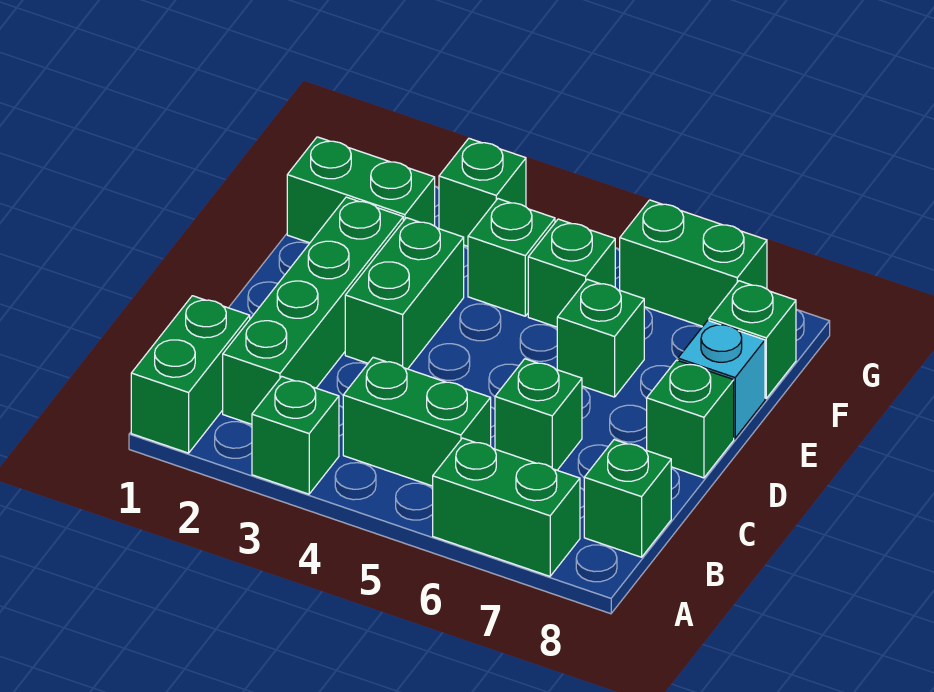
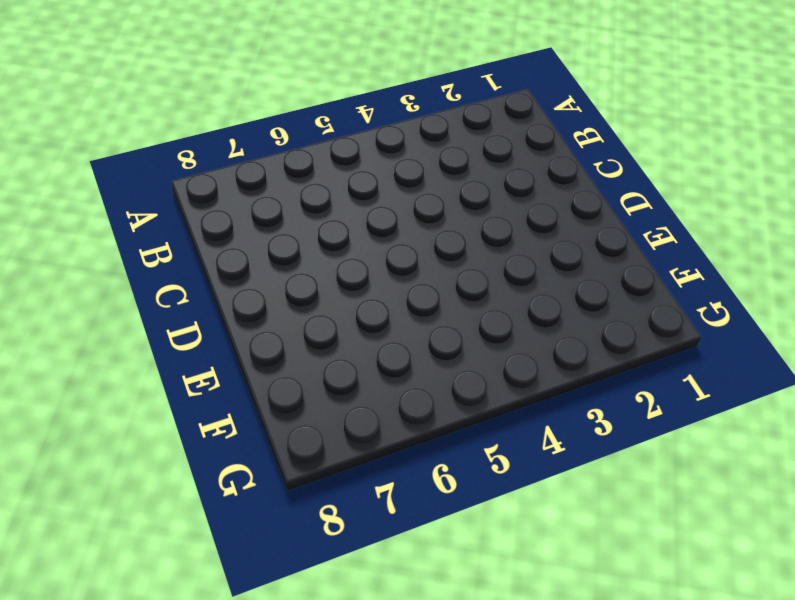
none -> green brick A1:B1 level 1
none -> green brick A3 level 1
none -> green brick A6:A7 level 1

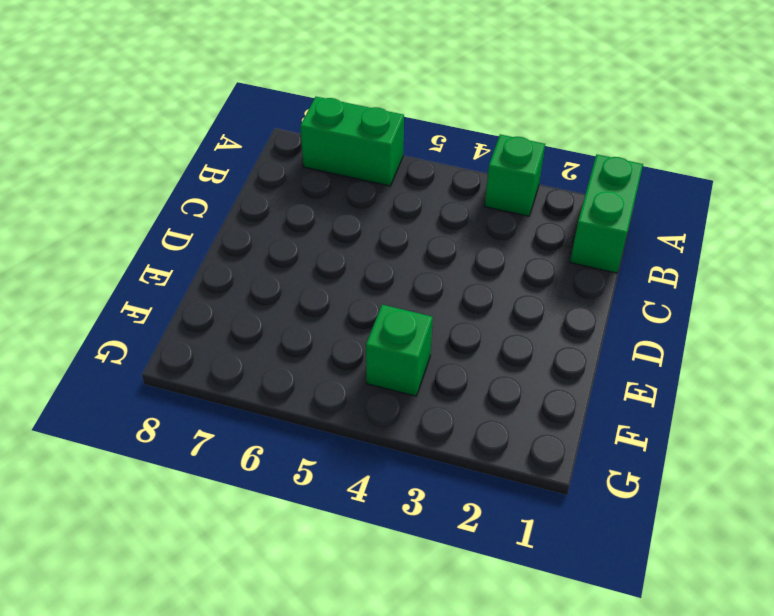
none -> green brick B2:E2 level 1
none -> green brick B4:B5 level 1
none -> green brick B8 level 1

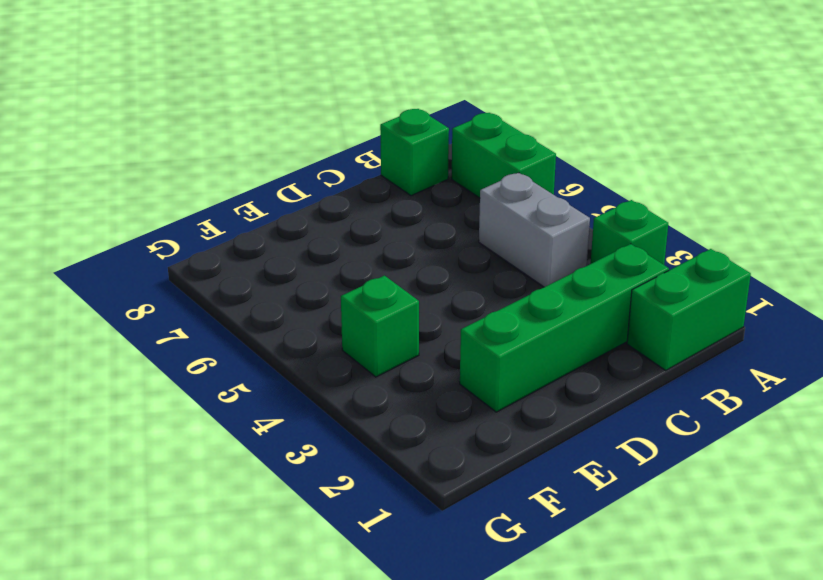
grey brick B4:B5 level 1 -> green brick B4:B5 level 1
none -> green brick C6 level 1
none -> green brick D3:E3 level 1
none -> green brick D8 level 1

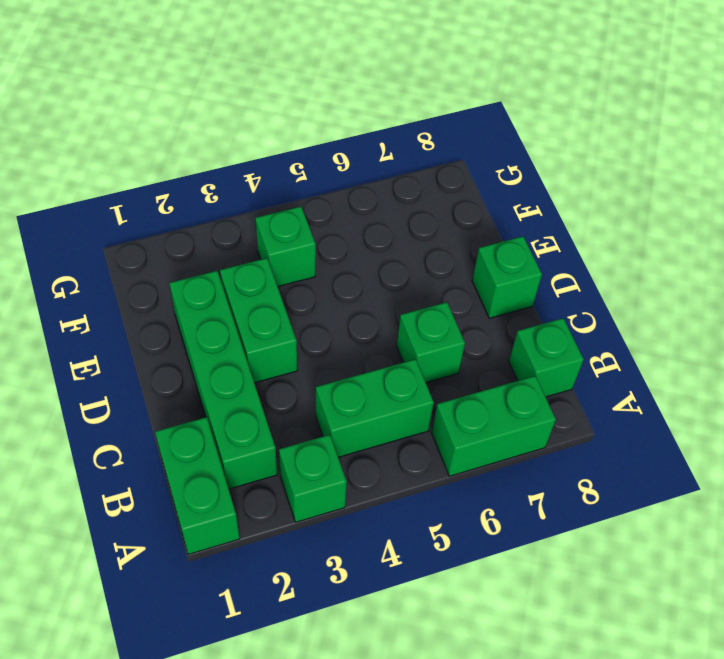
none -> green brick E6 level 1
none -> cyan brick E8 level 1
none -> green brick F1:F2 level 1

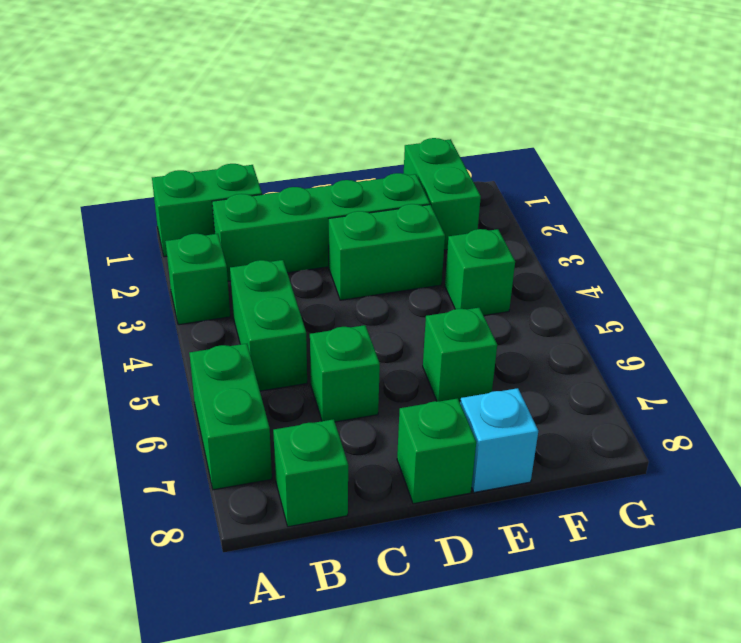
none -> green brick F5 level 1
none -> green brick F8 level 1
none -> green brick G3 level 1

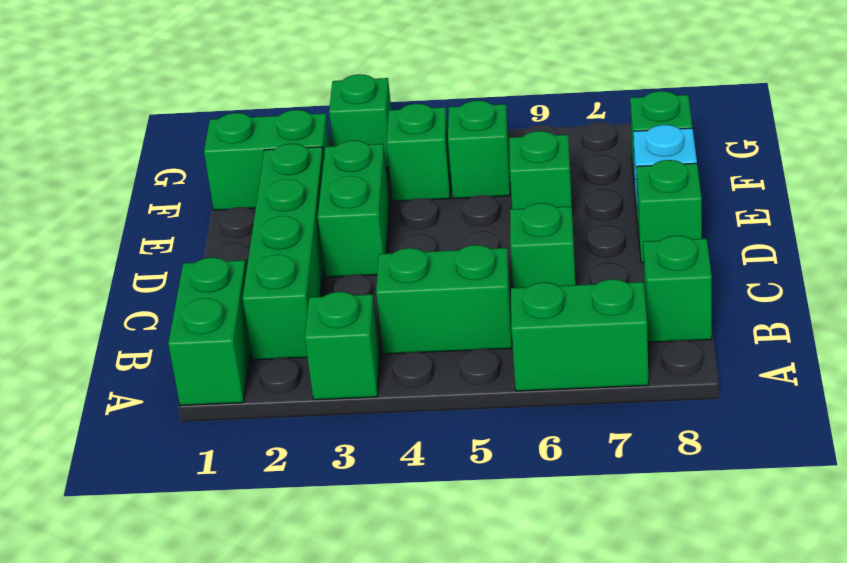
none -> green brick G6:G7 level 1

